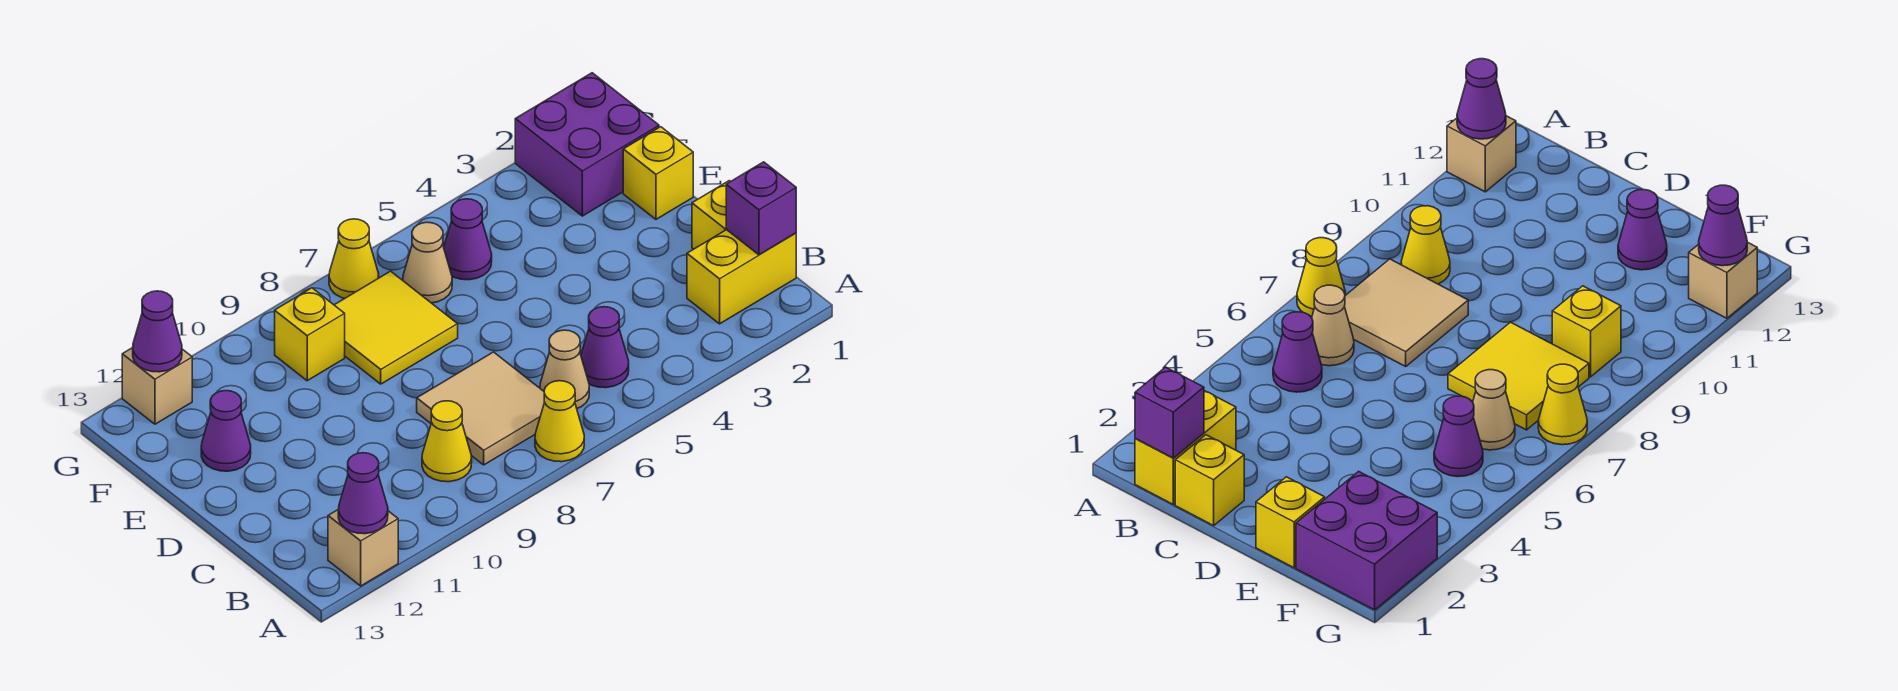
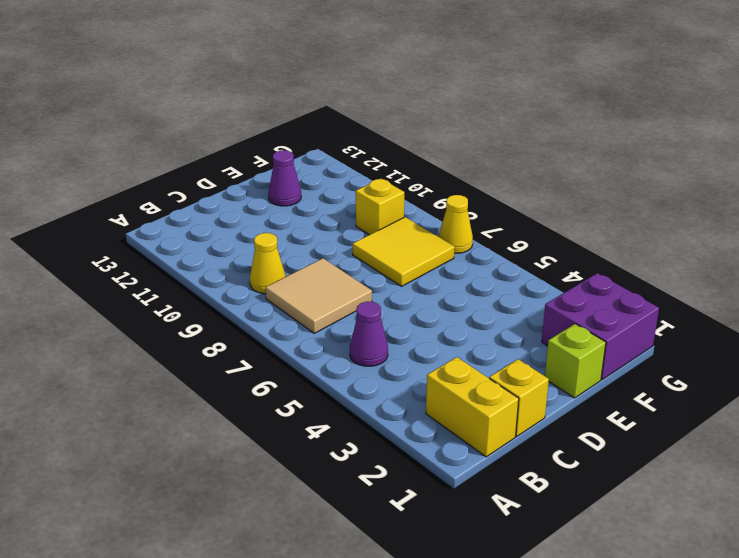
lime brick E1 level 1 -> yellow brick E1 level 1
none -> yellow cone A7 level 1
none -> tan brick A12 level 1
none -> tan cone B6 level 1

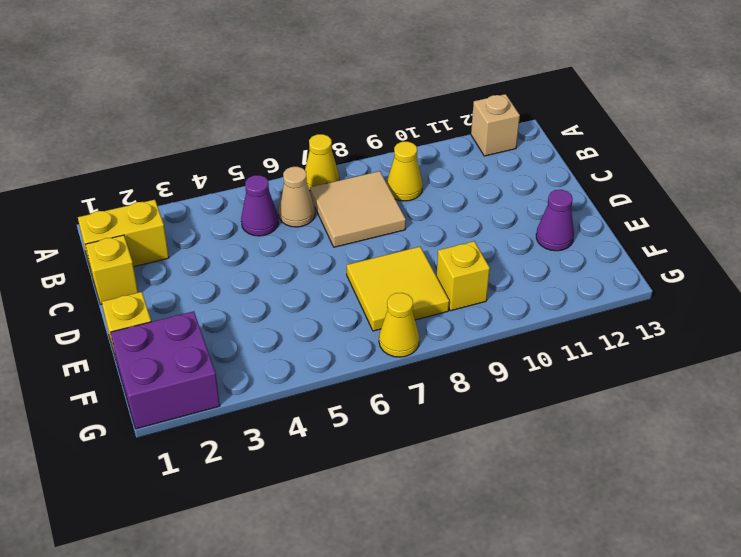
none -> purple cone F5 level 1
none -> tan cone F6 level 1
none -> tan brick G12 level 1

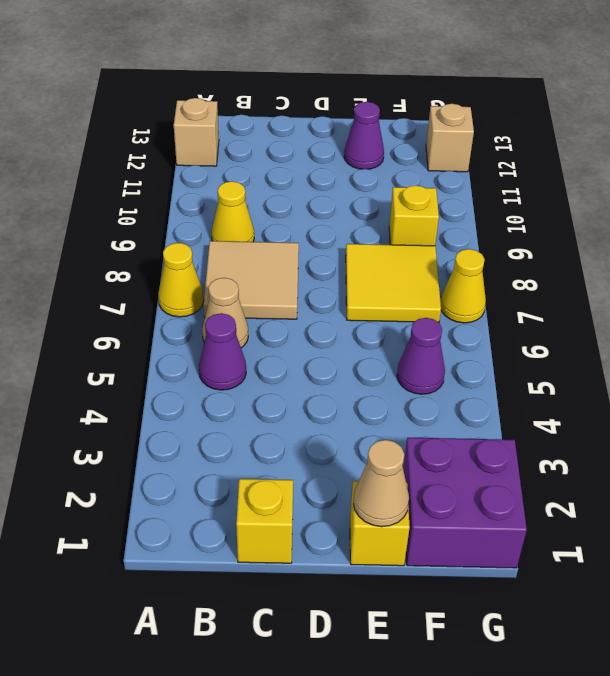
tan cone E1 level 2 -> tan cone F6 level 1
none -> yellow brick B1:B2 level 1
none -> purple cone A12 level 2
none -> purple brick B1 level 2

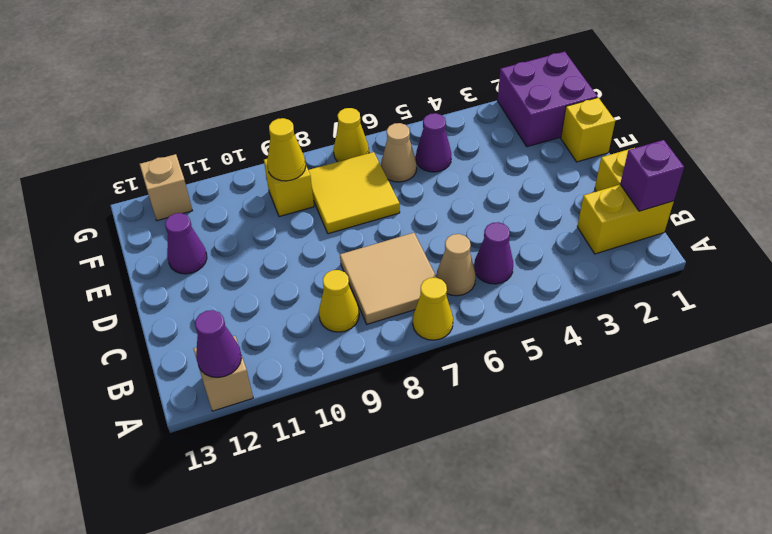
yellow cone F9 level 2 -> none
none -> purple cone G12 level 2

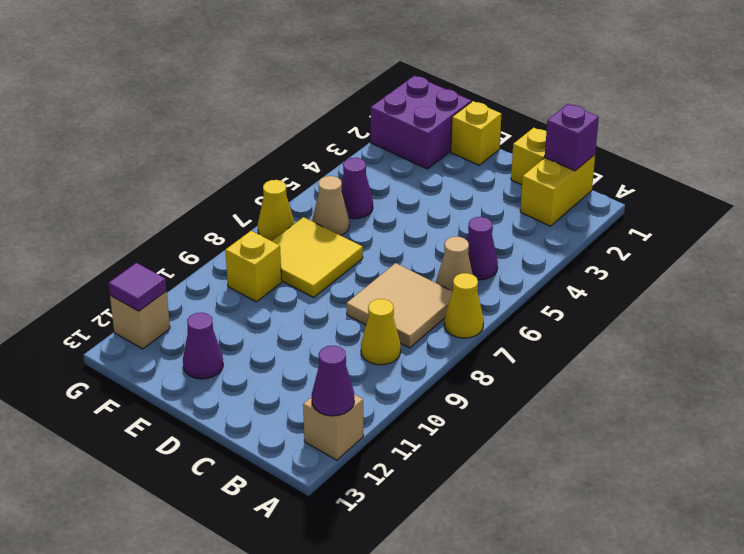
purple tile G12 level 2 -> purple cone G12 level 2

